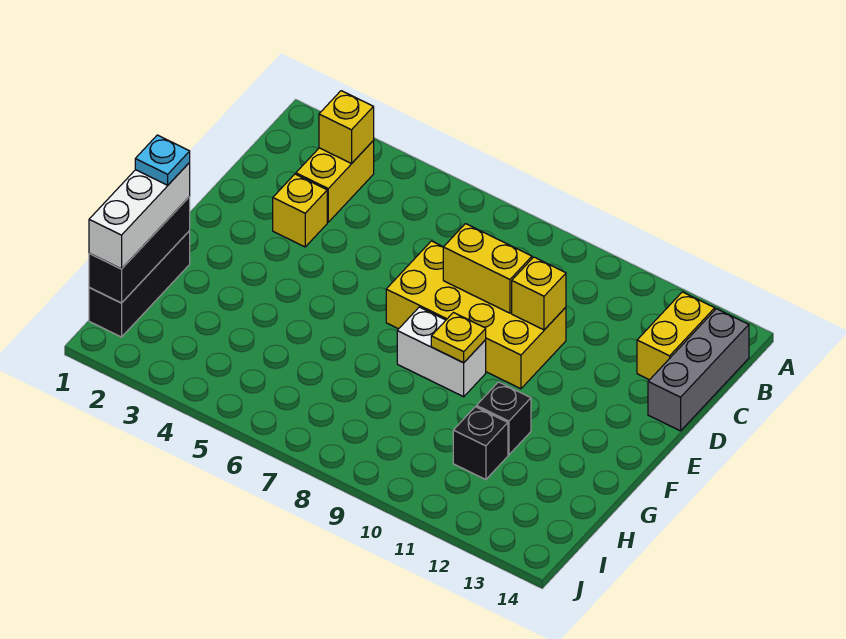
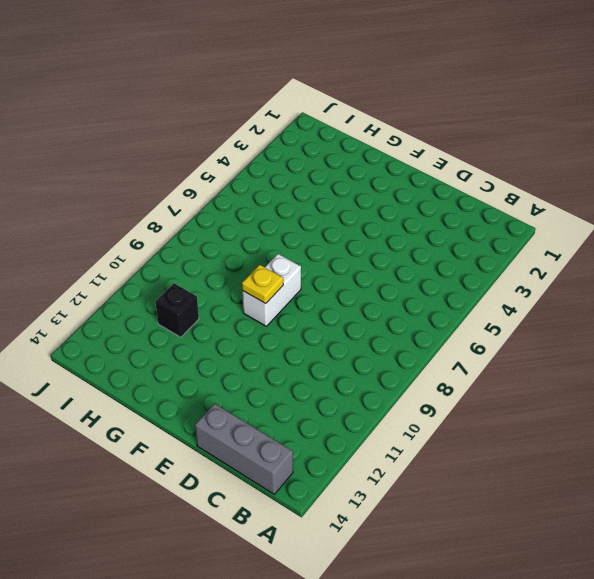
none -> yellow brick B3:C3 level 1
none -> yellow brick B13:C13 level 1
none -> yellow brick D3 level 1

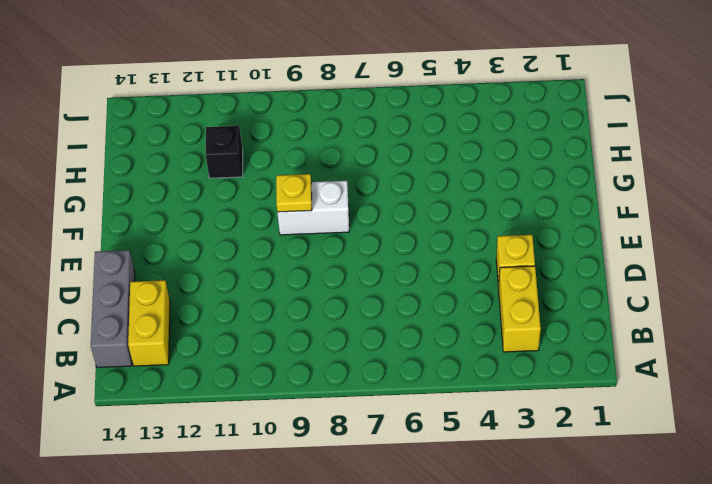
none -> yellow brick D7:E10 level 1
none -> black brick G1:I1 level 1
none -> black brick G11 level 1

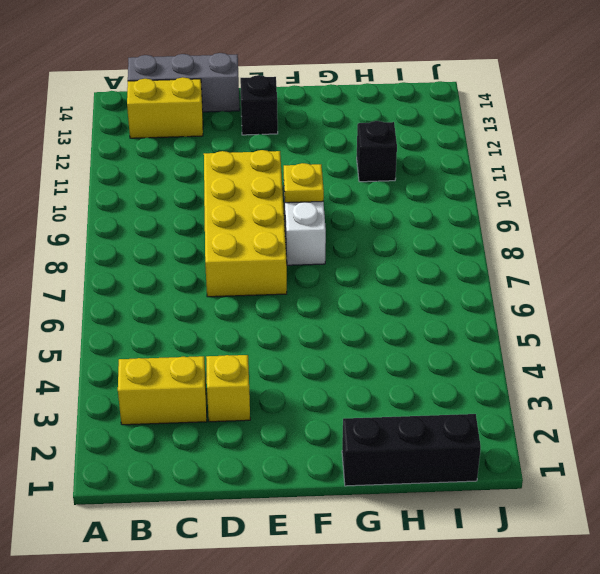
black brick E13 level 1 -> black brick G11 level 1
none -> yellow brick B3 level 2
none -> yellow brick D8:D9 level 2
none -> yellow brick D10 level 2

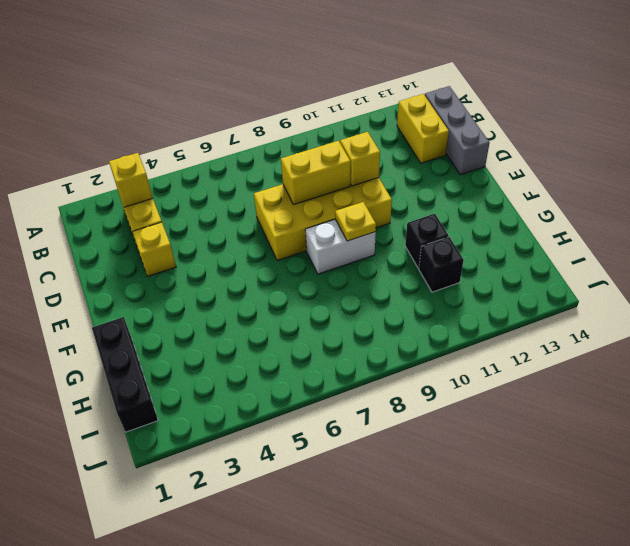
none -> black brick G1:I1 level 2
none -> white brick G1:I1 level 3
none -> cyan plate G1 level 4

